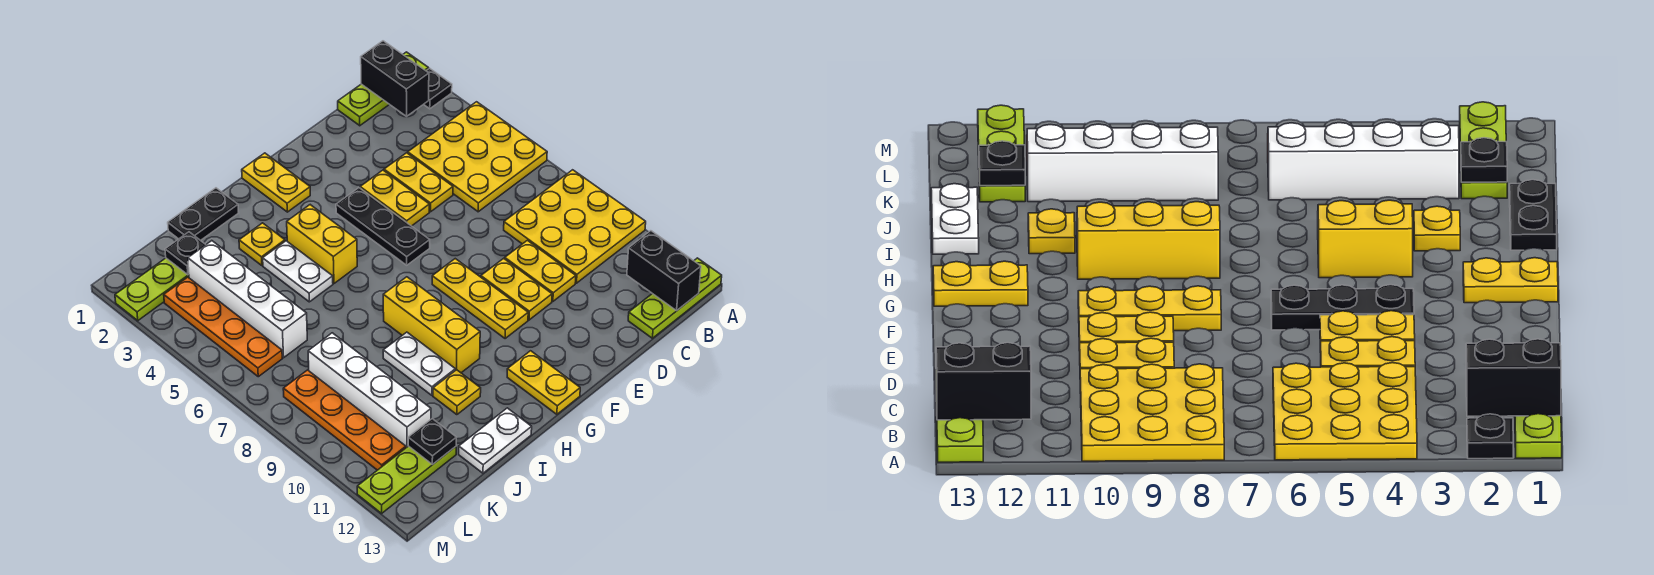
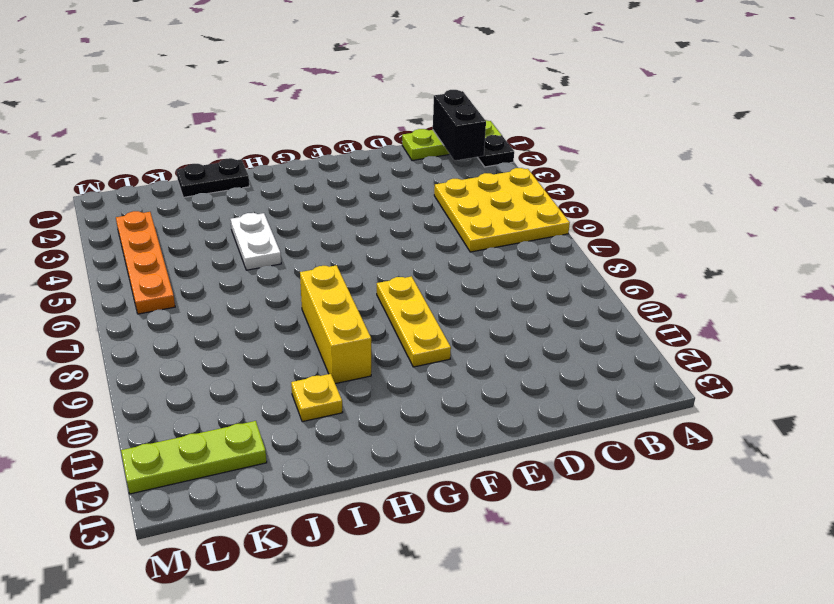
none -> yellow plate A8:C10 level 1
none -> lime plate A13:C13 level 1
none -> yellow plate D4:D5 level 1
none -> yellow plate D9:D10 level 1

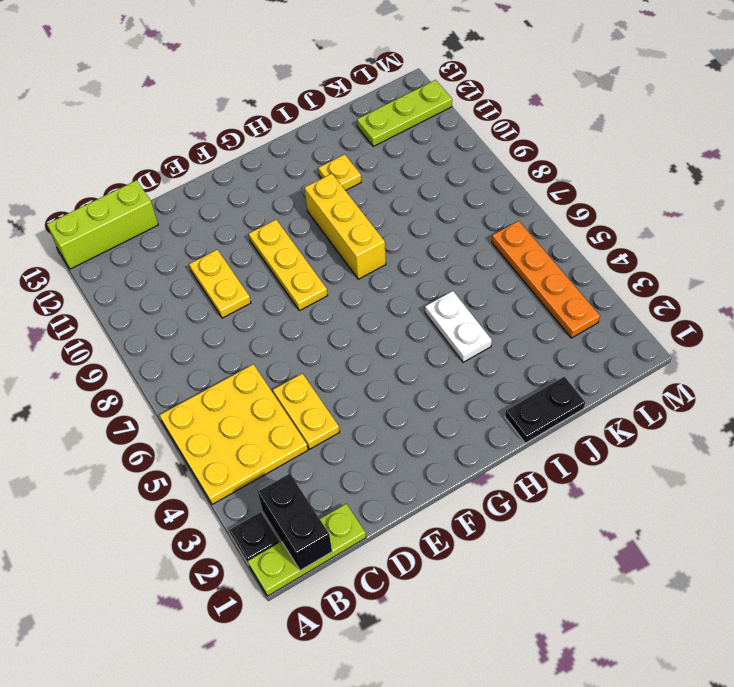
lime brick A13:C13 level 1 -> lime plate A13:C13 level 1
none -> yellow plate A8:C10 level 1
none -> yellow plate E4:E5 level 1
none -> yellow plate E9:E10 level 1
none -> black plate F4:F6 level 1

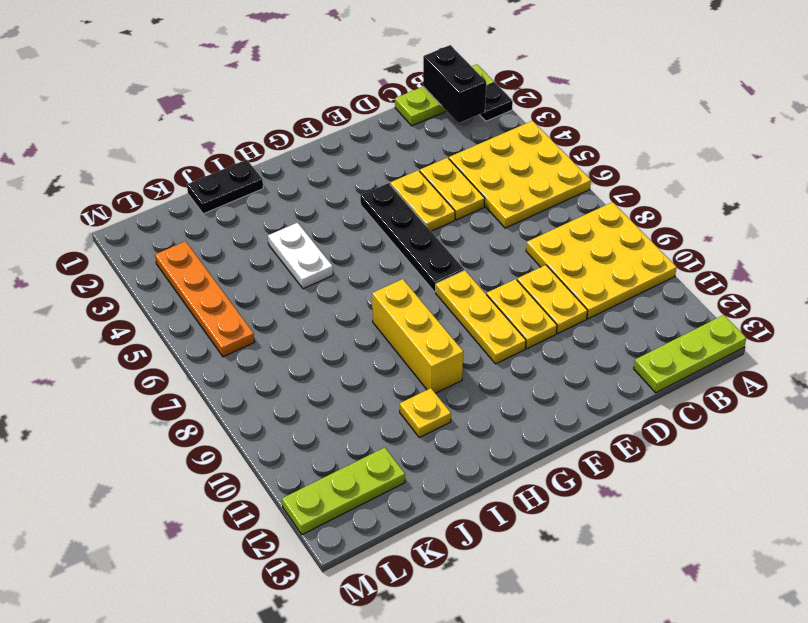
black plate F4:F7 level 1 -> black plate F4:F6 level 1
none -> yellow plate G1:G2 level 1
none -> yellow plate G12:G13 level 1
none -> yellow brick H4:H5 level 1
none -> yellow plate I3 level 1

